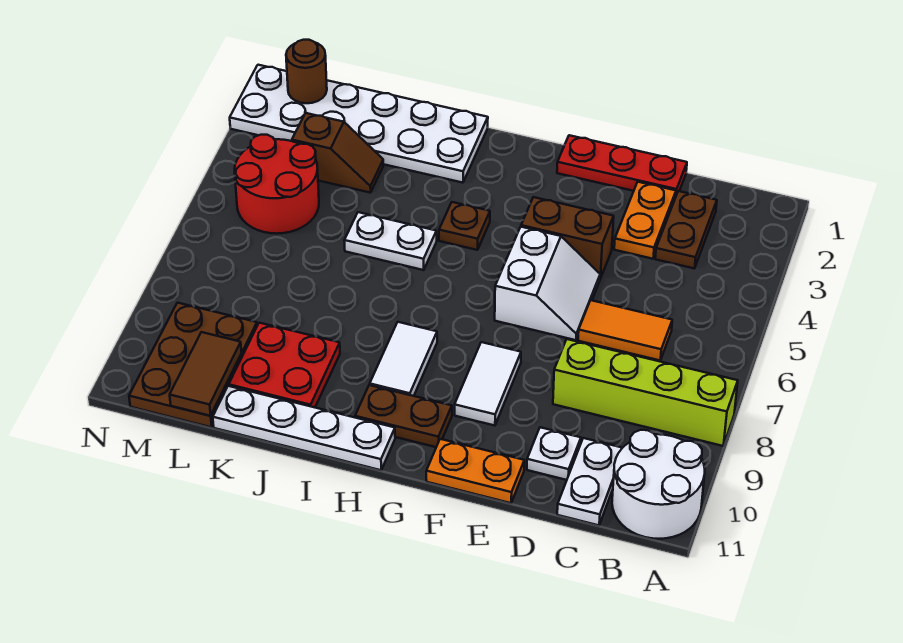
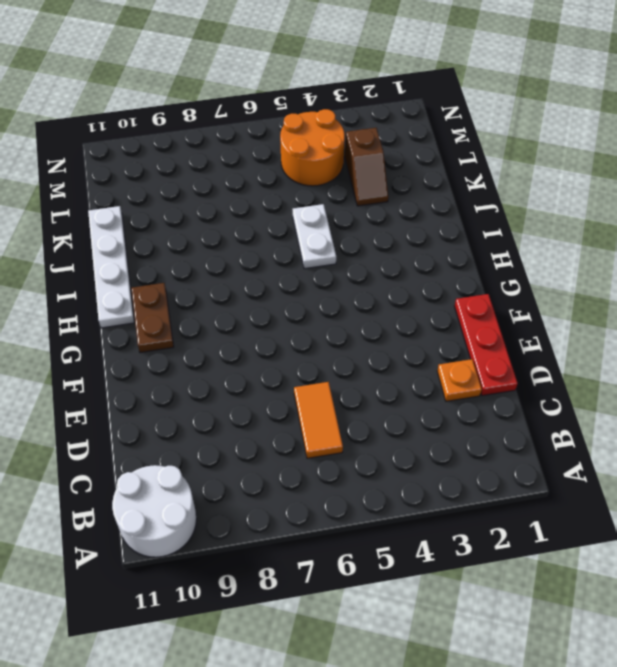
orange plate D2 level 1 -> orange plate D2:D3 level 1
orange round brick L4:M5 level 1 -> red round brick L4:M5 level 1
none -> lime brick A8:D8 level 1
none -> brown plate C2:C3 level 1
none -> white plate C10:C11 level 1

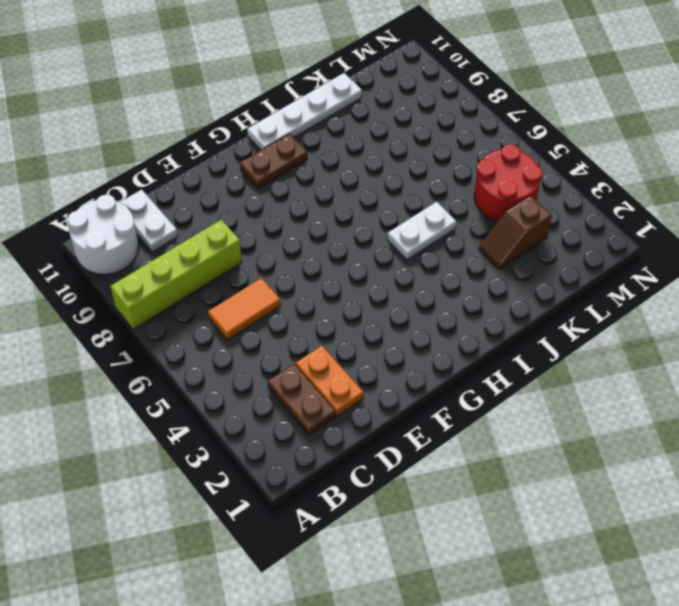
none -> red plate D1:F1 level 1
none -> white plate D10 level 1
none -> brown brick E4:F4 level 1

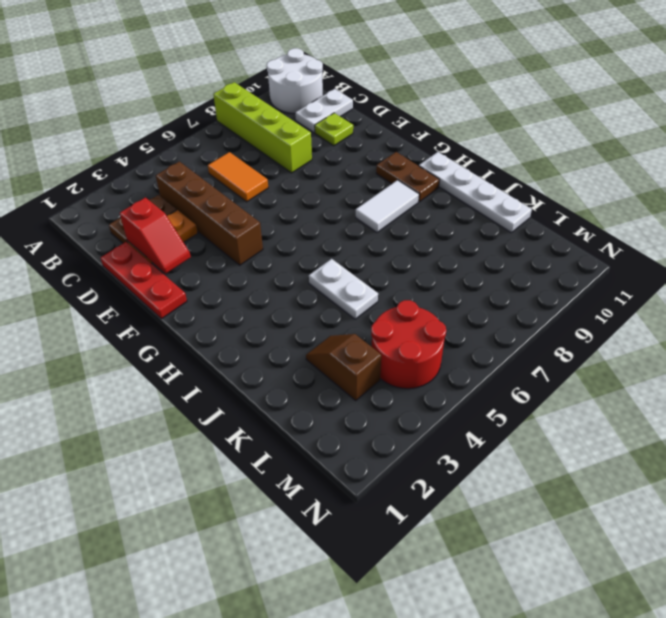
brown brick C4:F4 level 1 -> brown brick E4:F4 level 1
red slope D2:E2 level 2 top D -> none
lime plate D10 level 1 -> white plate D10 level 1
none -> white slope E5:F6 level 1 top F
none -> orange plate E11:F11 level 1
none -> white tile F8:F9 level 1

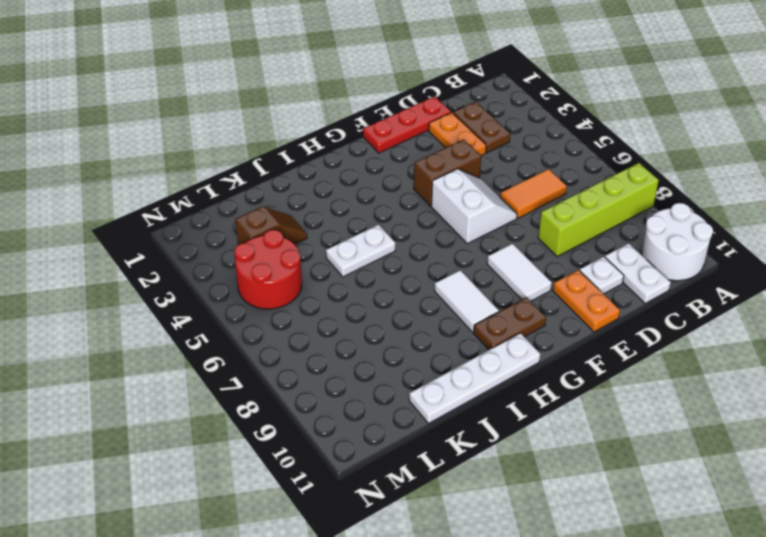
orange plate E10:E11 level 1 -> orange plate E11:F11 level 1
none -> brown plate H4 level 1
none -> white plate I1:N2 level 1
none -> red plate J9:K10 level 1

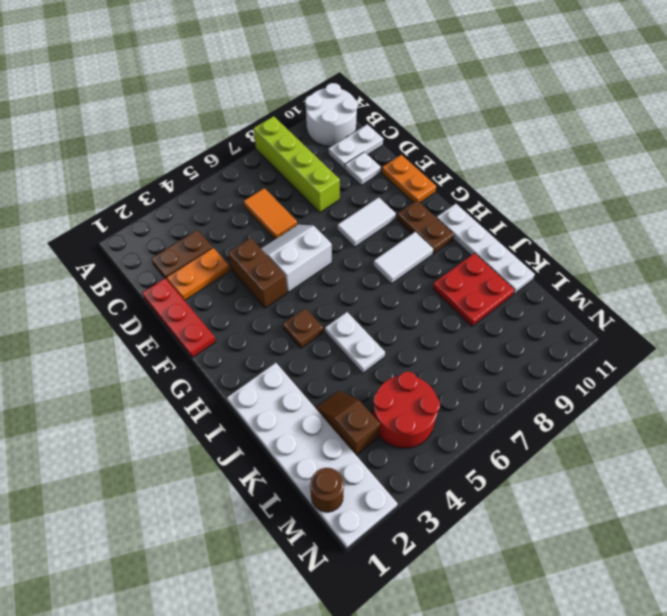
none -> brown plate L9:M11 level 1
none -> brown tile L10:L11 level 2

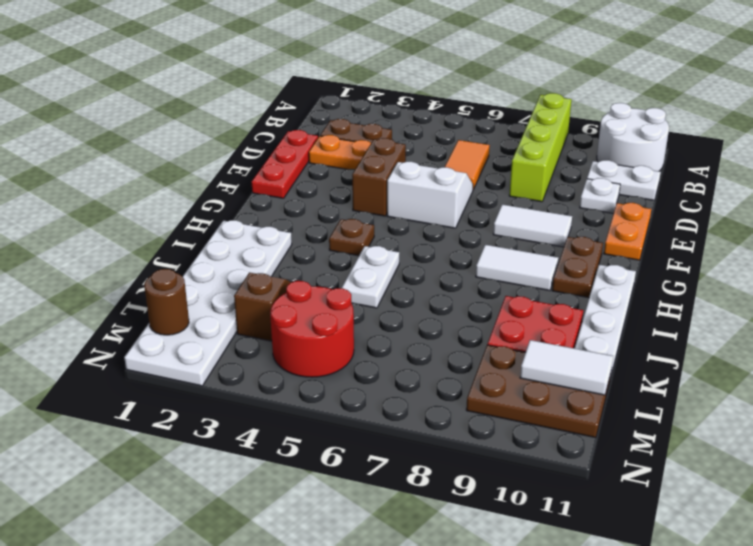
white tile L10:L11 level 2 -> brown tile L10:L11 level 2

